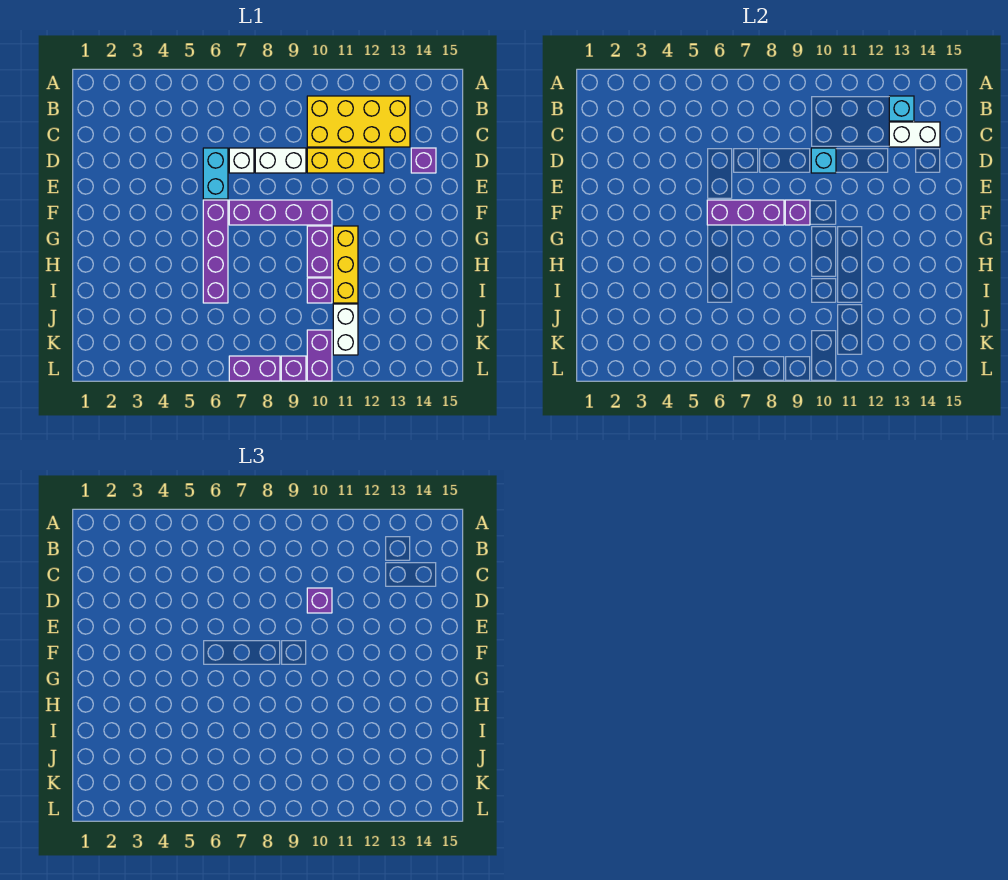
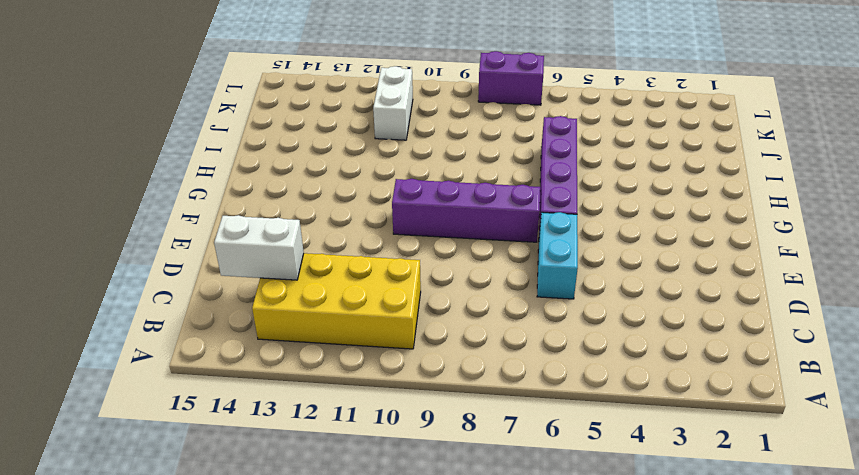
none -> white brick D7 level 1
none -> white brick D8:D9 level 1
none -> yellow brick D10:D12 level 1

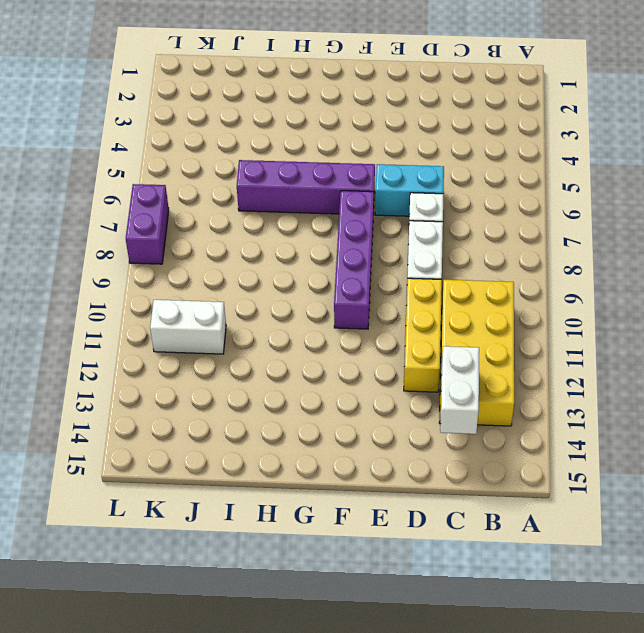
none -> purple brick D14 level 1
none -> purple brick G10:H10 level 1
none -> yellow brick G11:I11 level 1

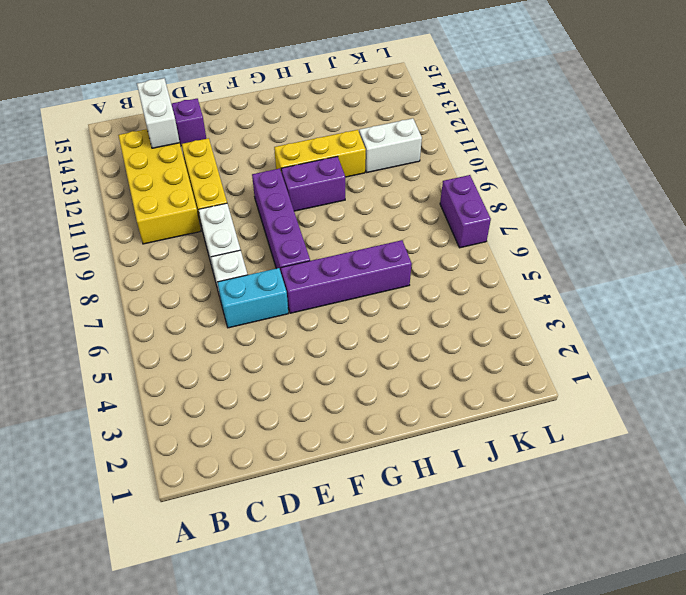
none -> purple brick I10 level 1
none -> purple brick K10:L10 level 1
none -> purple brick L9 level 1

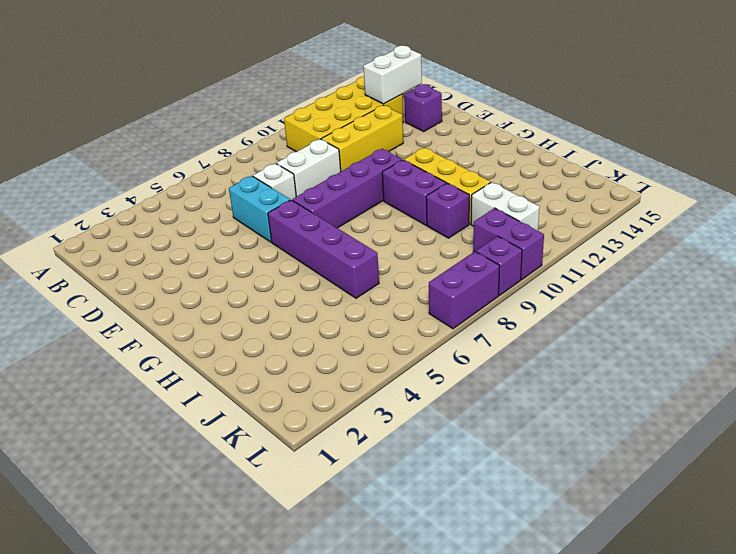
none -> cyan brick B13 level 2
none -> cyan brick D10 level 2
none -> purple brick F6:F8 level 2

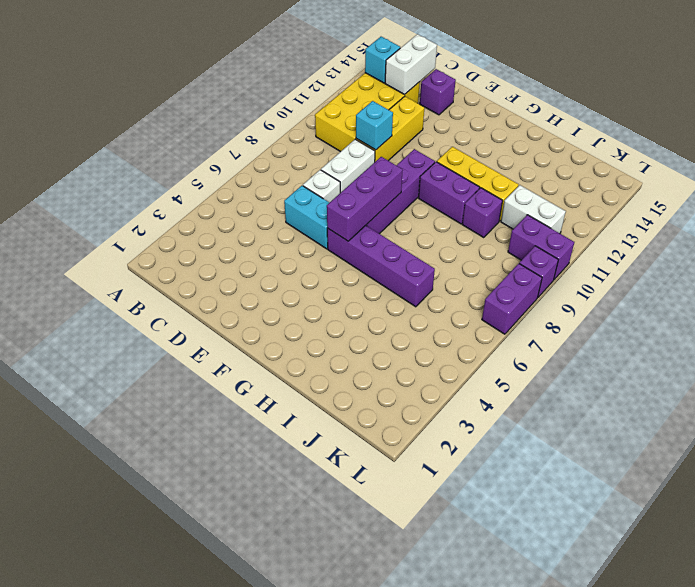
none -> purple brick F9 level 2
none -> purple brick D10 level 3

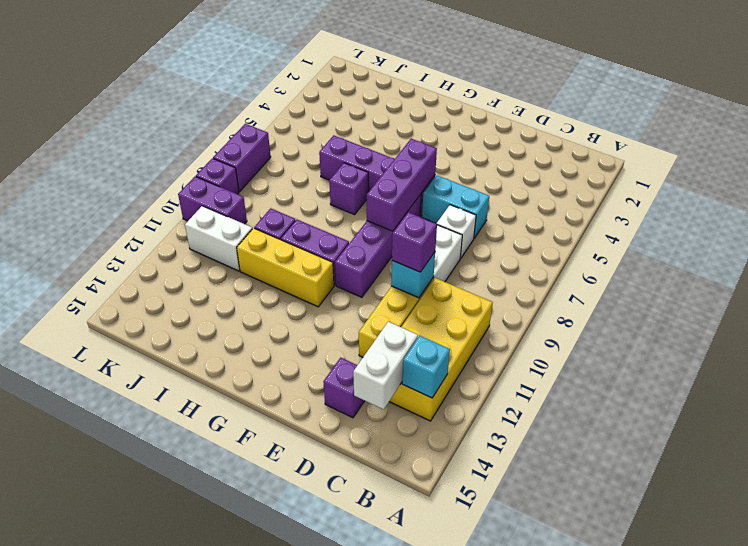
purple brick H7 level 1 -> purple brick F9 level 2

